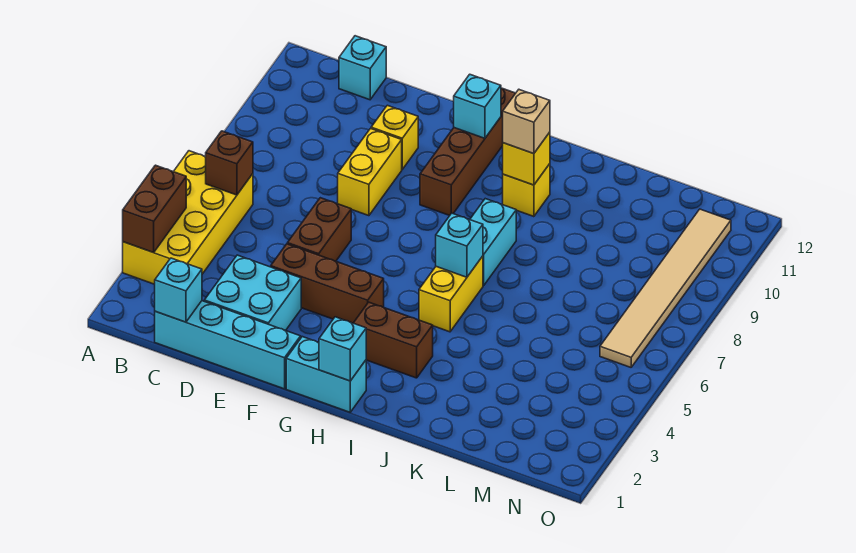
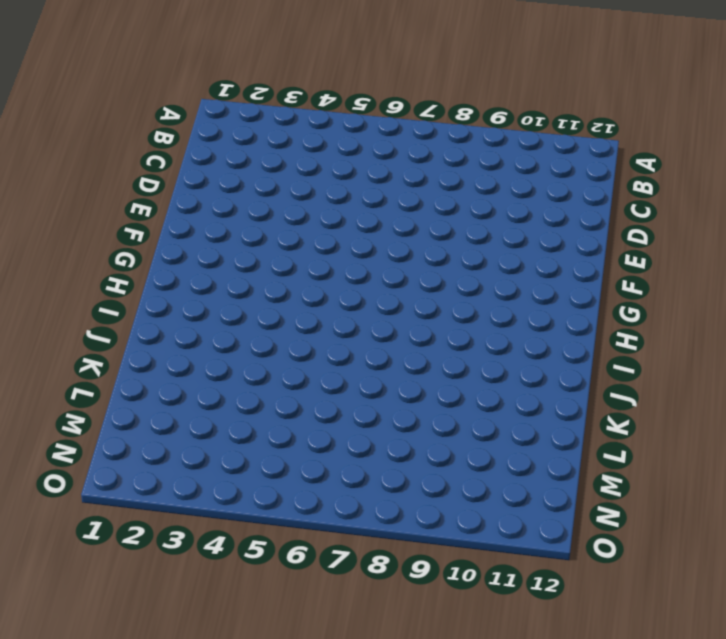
none -> yellow brick A3:B6 level 1
none -> cyan brick C1:F1 level 1
none -> cyan brick C12 level 1

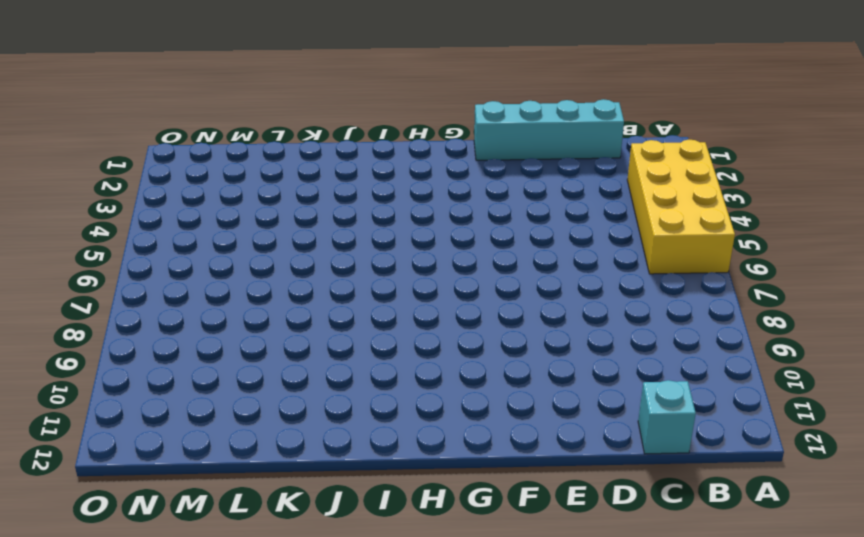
none -> cyan brick D2:E3 level 1
none -> brown brick E4:G4 level 1
none -> brown brick E5:E6 level 1

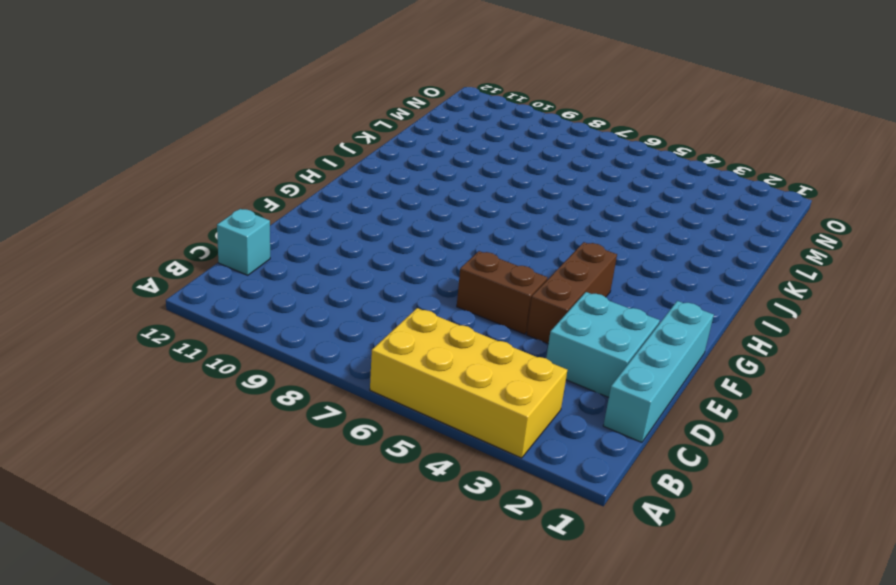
none -> yellow brick E8:E9 level 1
none -> yellow brick E10 level 1
none -> cyan brick G1:H1 level 1

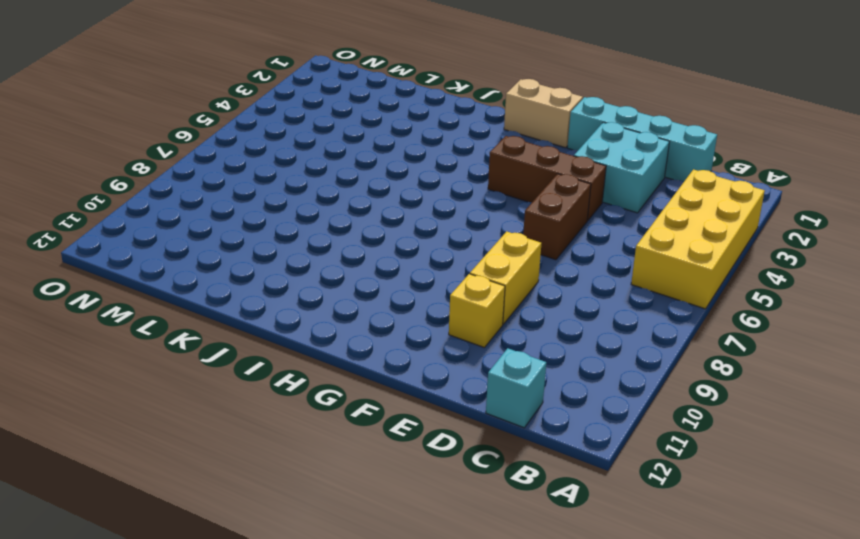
tan brick G1:H1 level 1 -> cyan brick G1:H1 level 1
none -> brown brick G9:G12 level 1
none -> brown brick H3:I3 level 1
none -> yellow brick I5:I6 level 1

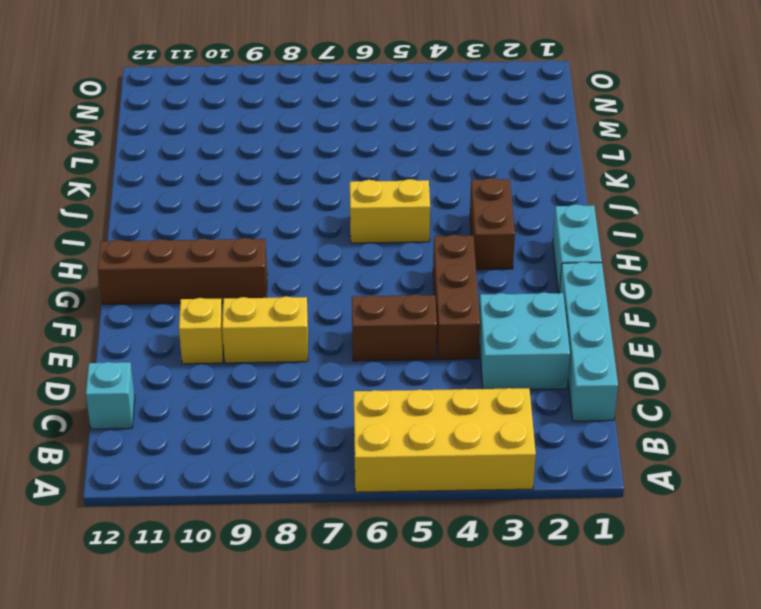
none -> cyan brick I7:I8 level 1
none -> yellow brick I10 level 1
none -> tan tile N6:N11 level 1

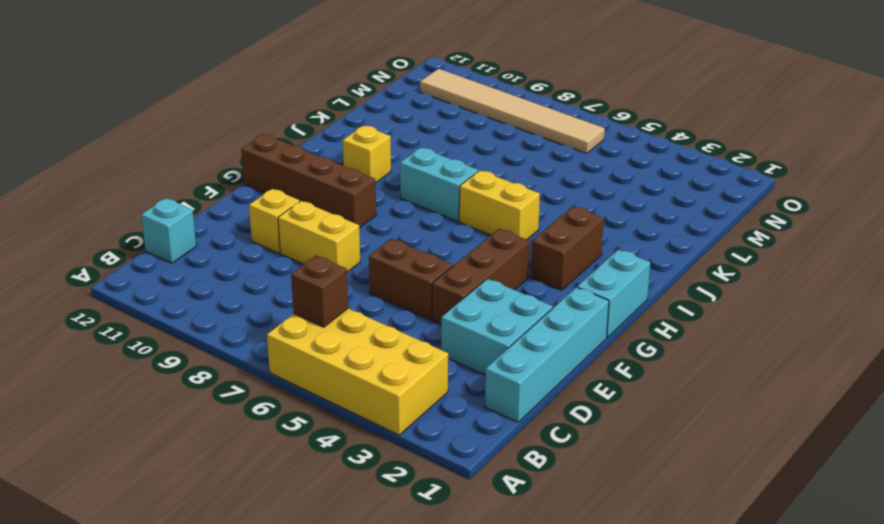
none -> brown brick A3:A4 level 2
none -> cyan brick C1 level 2
none -> cyan brick G11 level 2

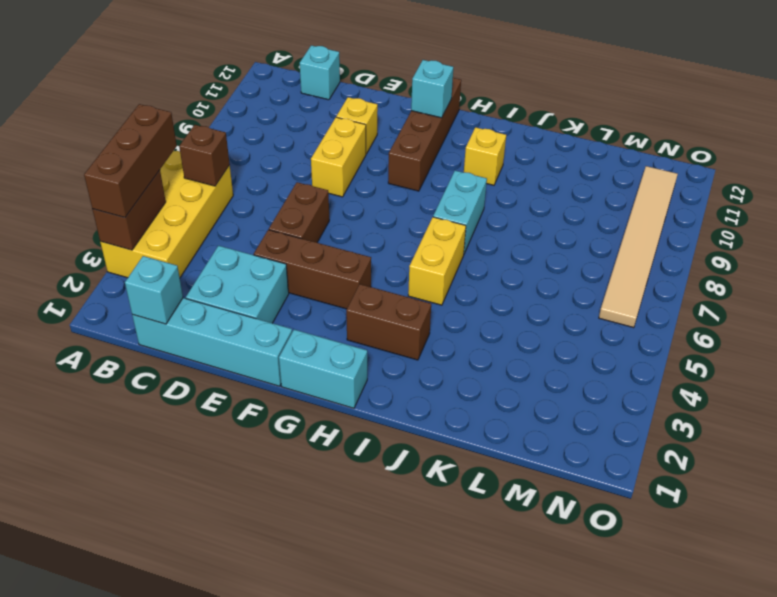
brown brick A3:A5 level 3 -> none
none -> cyan brick H1 level 2
none -> cyan brick I6 level 2
none -> yellow brick I10 level 2

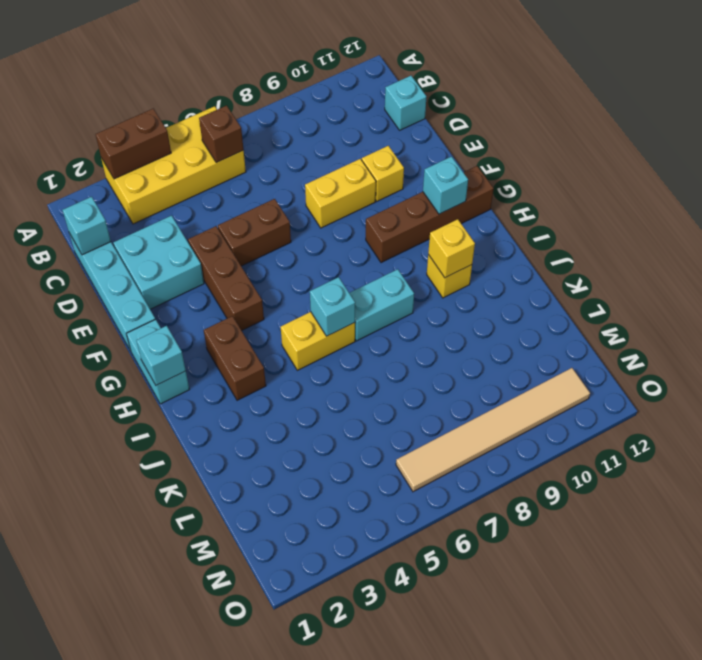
none -> tan brick I10 level 3

